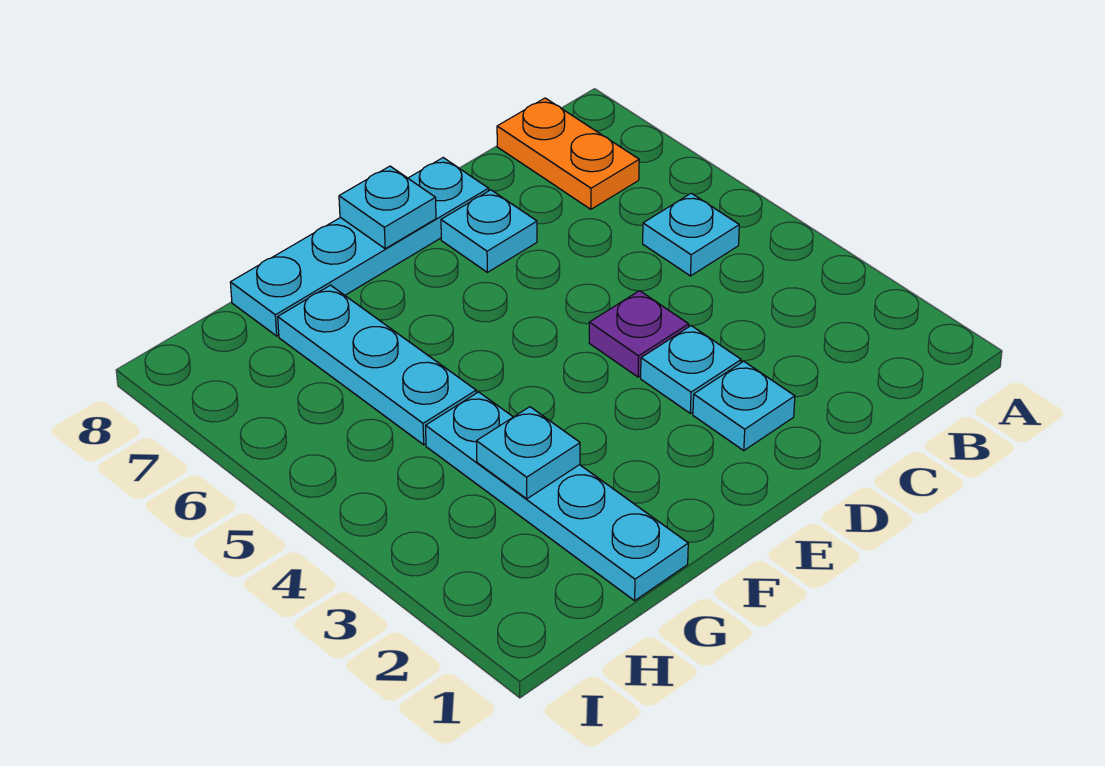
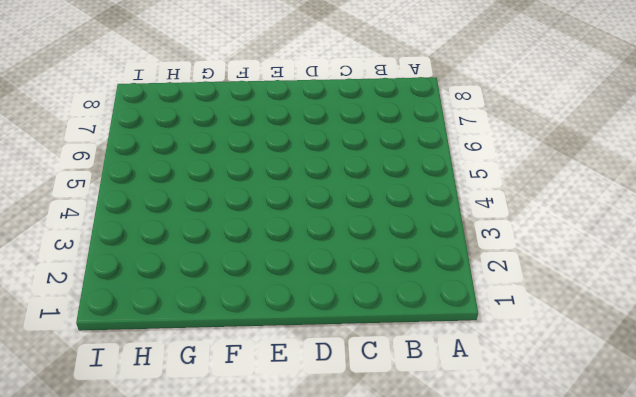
none -> cyan plate B5 level 1
none -> orange plate B7:B8 level 1

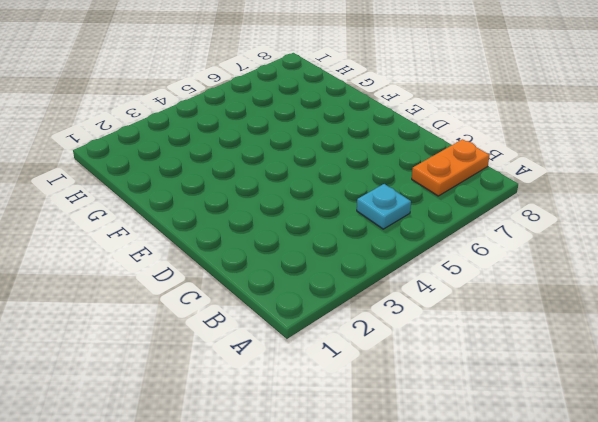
none -> cyan plate D2 level 1
none -> cyan plate D3 level 1

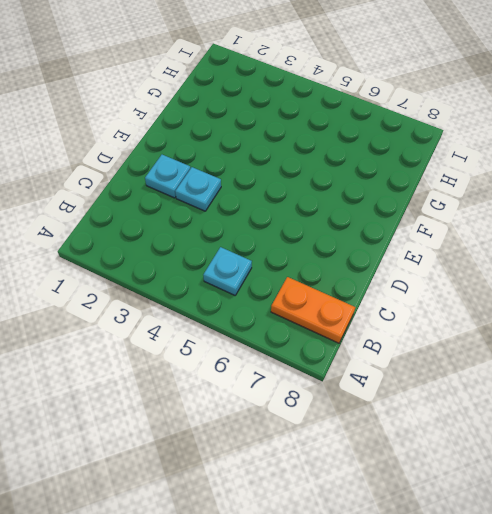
none -> purple plate D4 level 1
none -> cyan plate D7 level 1

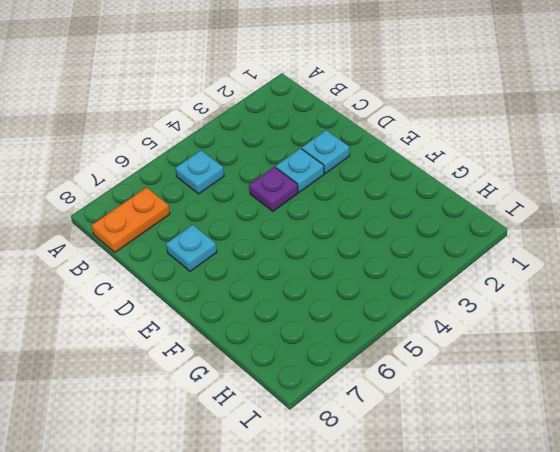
none -> cyan plate D8:G8 level 1
none -> cyan plate G1:G4 level 1

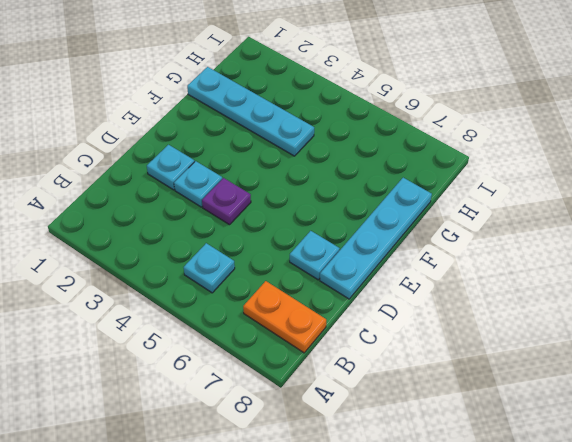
none -> cyan plate G5:G7 level 1
none -> cyan plate E8 level 2

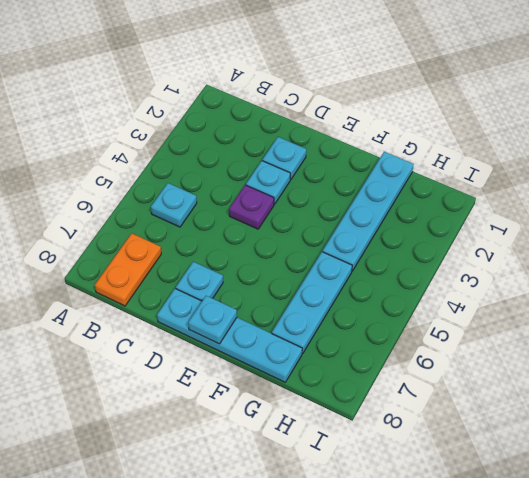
none -> cyan plate G3 level 2

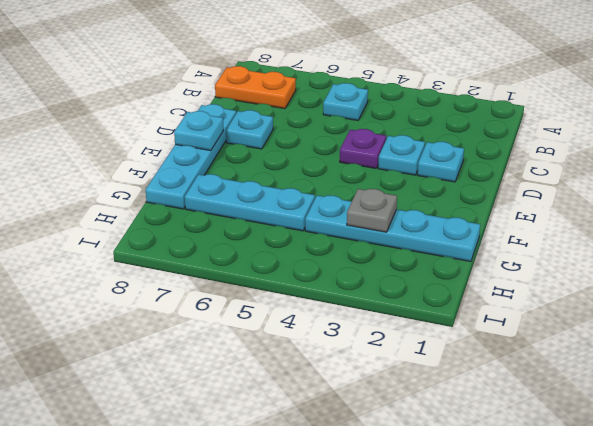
grey plate G3 level 2 -> cyan plate G3 level 2

